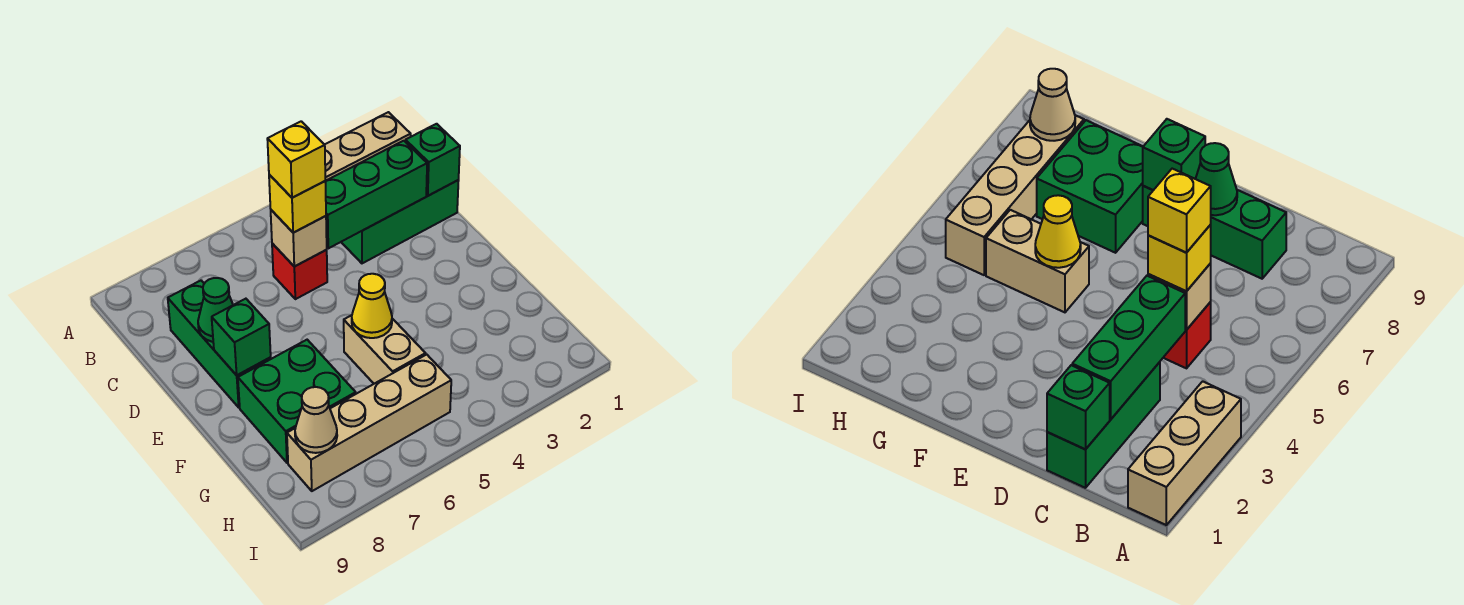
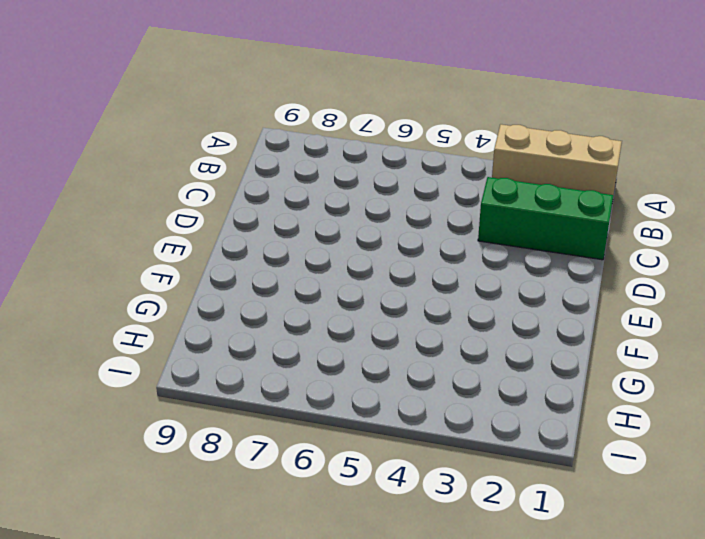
none -> red brick C5 level 1
none -> green brick C8:E8 level 1
none -> tan brick F5:G5 level 1

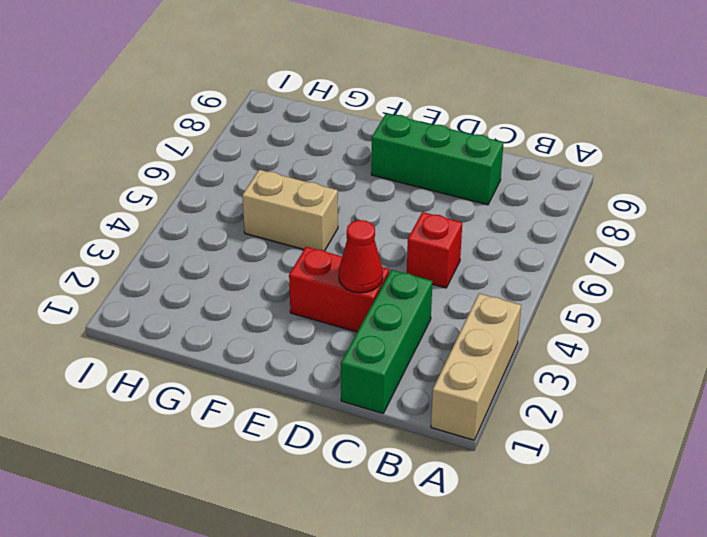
red brick D3:E3 level 1 -> none
red cone D3 level 2 -> none
none -> green brick F7:G8 level 1
none -> tan brick H5:H8 level 1
none -> green brick C1 level 2

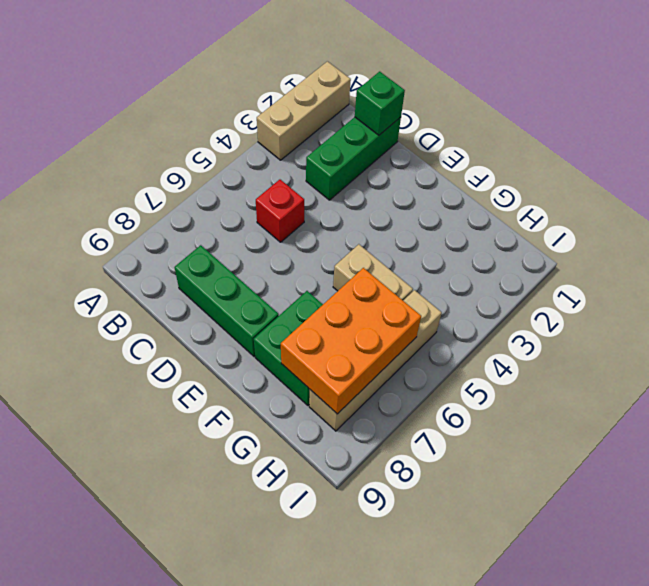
orange brick G6:H8 level 2 -> tan cone H8 level 2
none -> green brick C2:C4 level 2
none -> tan brick C5 level 2
none -> green cone D8 level 2

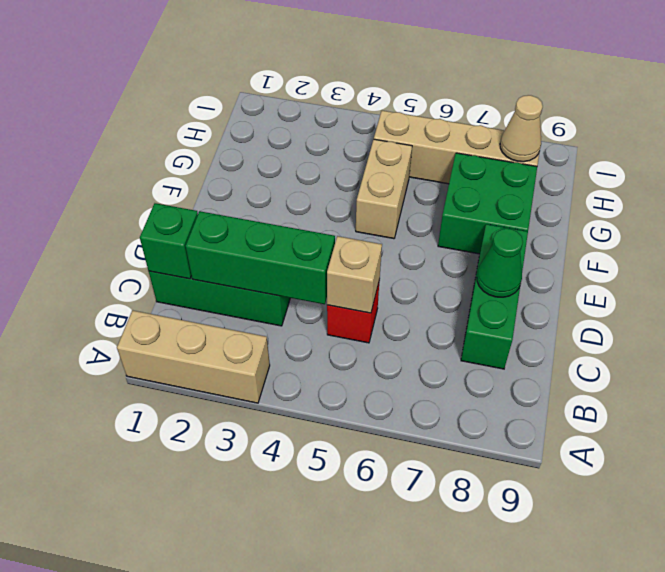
none -> green brick E8 level 2
none -> yellow cone F5 level 2
none -> yellow brick C5 level 3

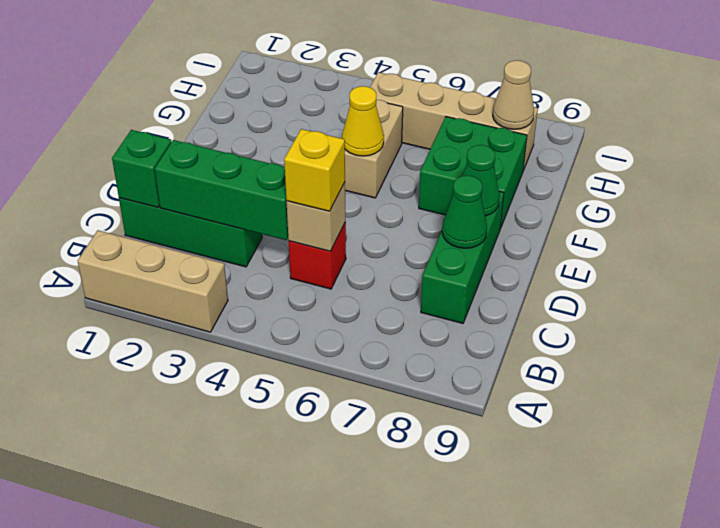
green cone E8 level 2 -> green brick E8 level 2
none -> yellow brick C5 level 4

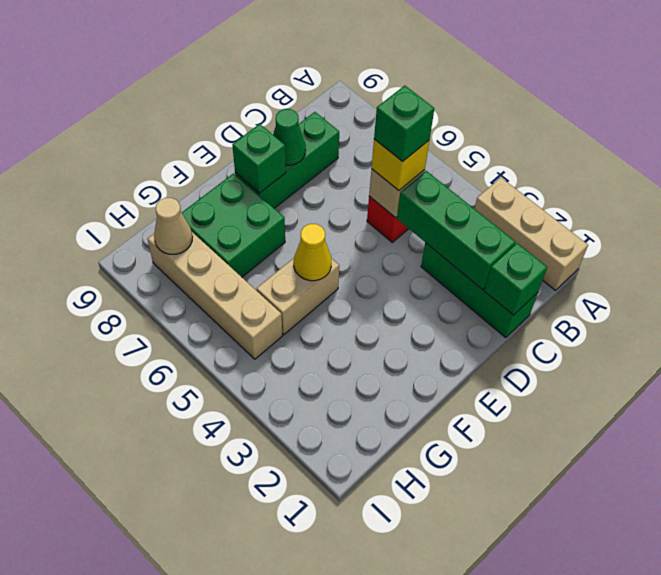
green brick C5 level 4 -> yellow brick C5 level 4

